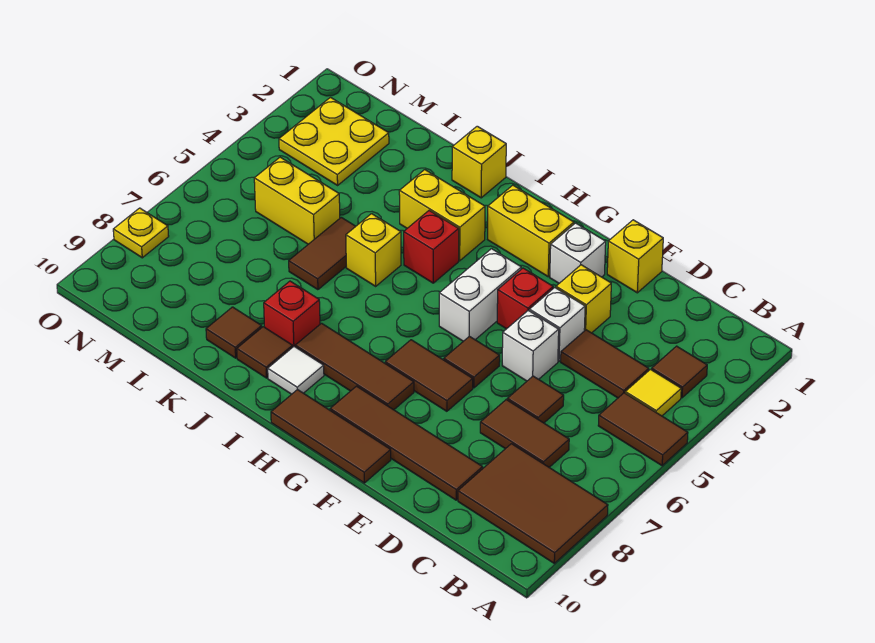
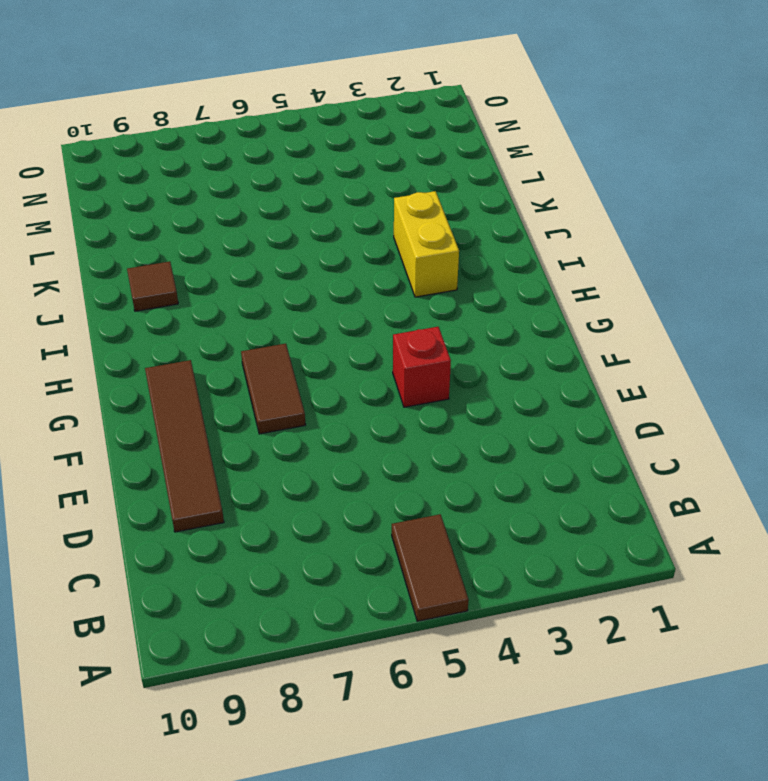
none -> brown tile A8:C9 level 1
none -> brown tile B3 level 1
none -> yellow tile B4 level 1
none -> brown tile C4:D4 level 1

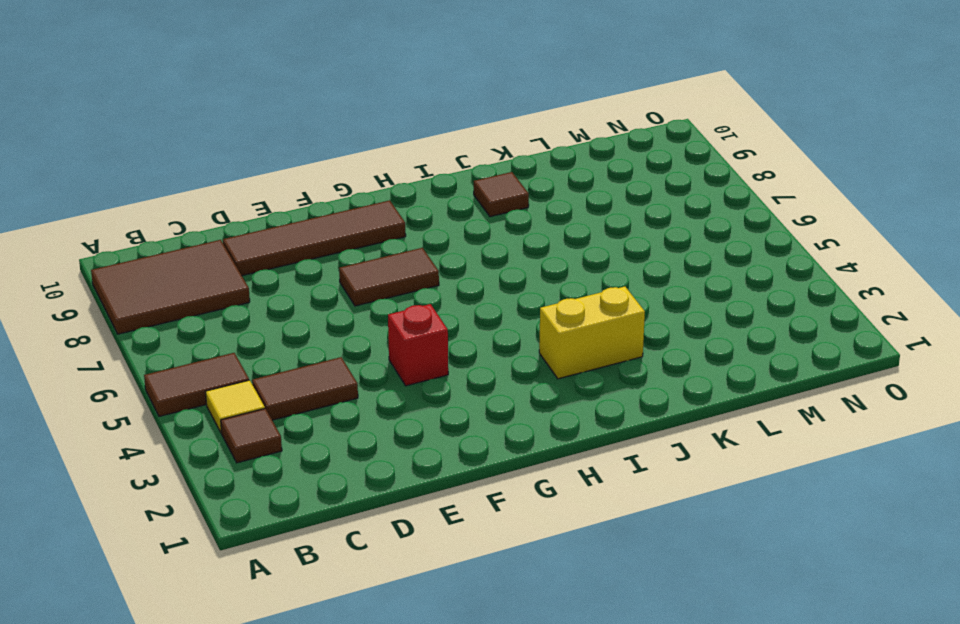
none -> brown tile C7:D7 level 1
none -> brown tile D6 level 1
none -> yellow brick E1 level 1
none -> yellow brick E3 level 1

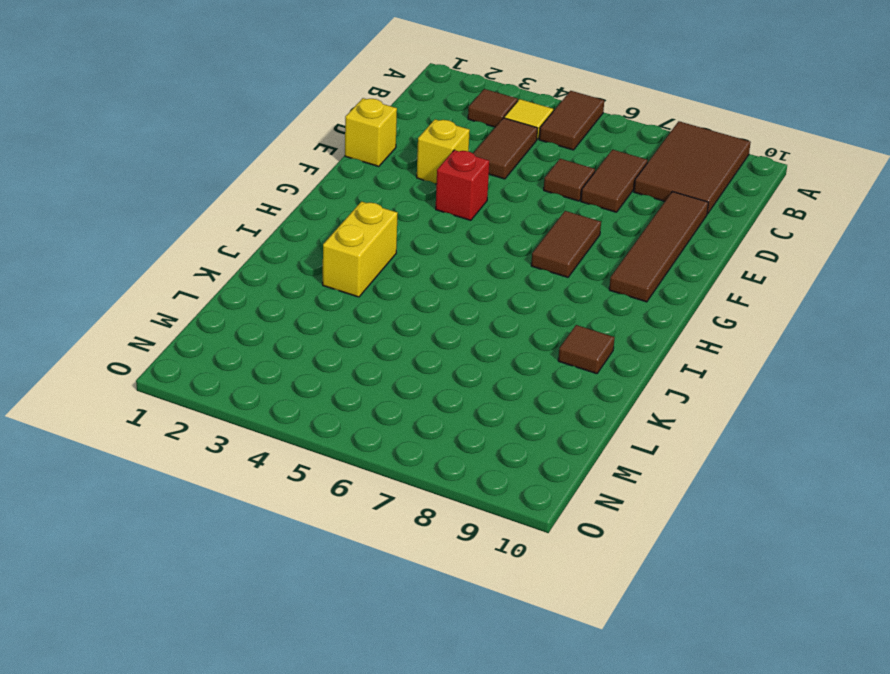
none -> white brick E4 level 1
none -> white brick E5 level 1
none -> white brick F2 level 1
none -> brown tile F6 level 1

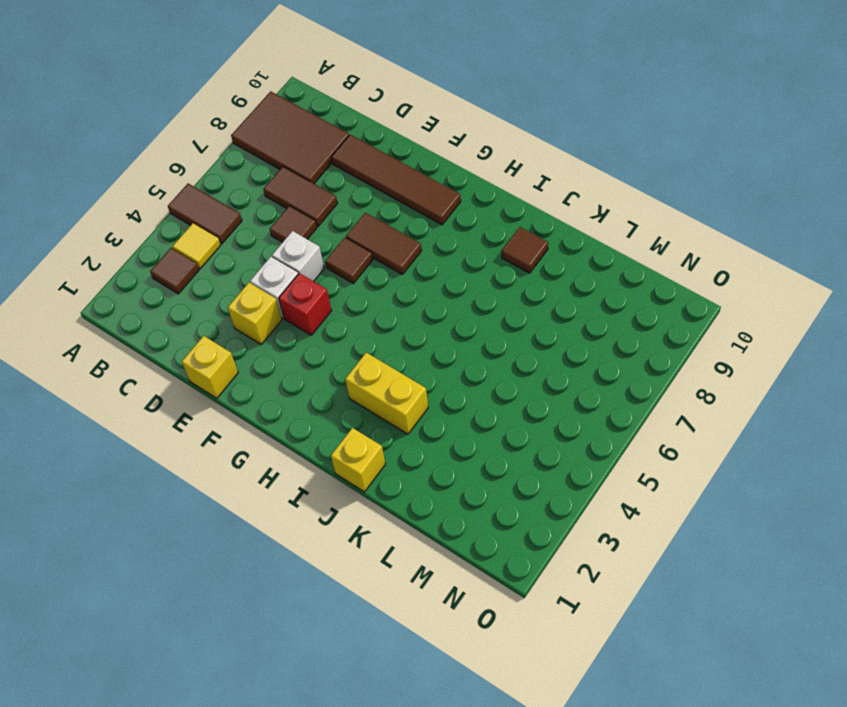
none -> brown tile C4:D4 level 1
none -> white brick F2 level 1
none -> brown tile F10:H10 level 1
none -> yellow brick G2:H2 level 1

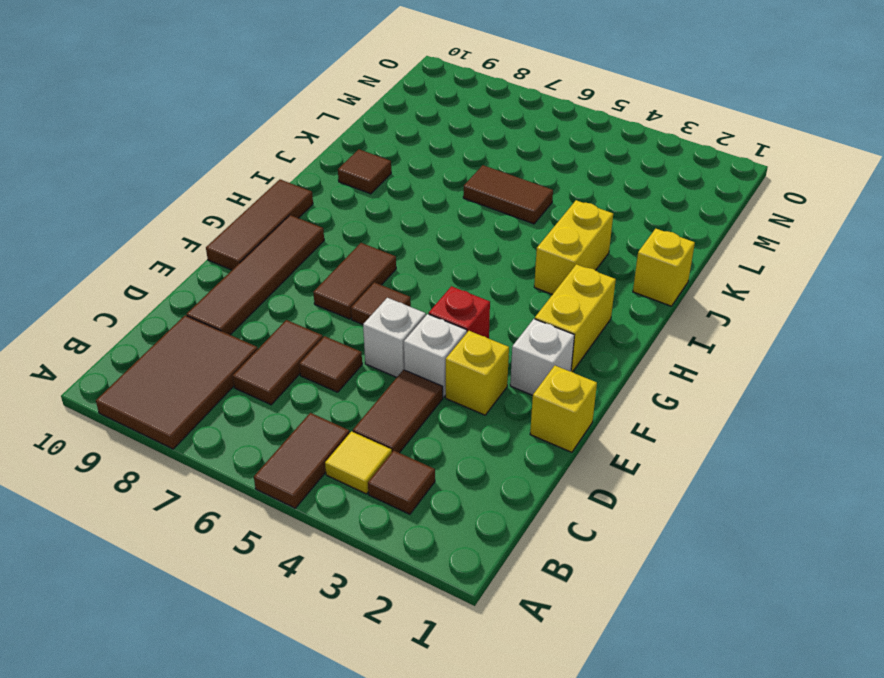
none -> white brick G4:G5 level 1
none -> brown tile G8:I8 level 1
none -> red brick I4 level 1
none -> white tile I9 level 1

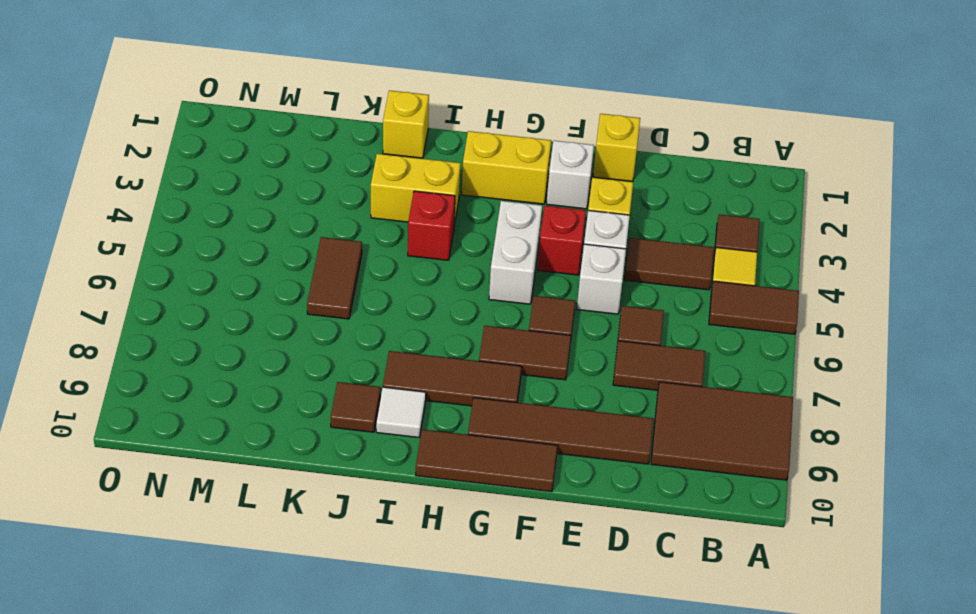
none -> yellow brick J5 level 1
none -> red brick J8 level 1
none -> brown tile K9 level 1
none -> yellow brick L5:M5 level 1

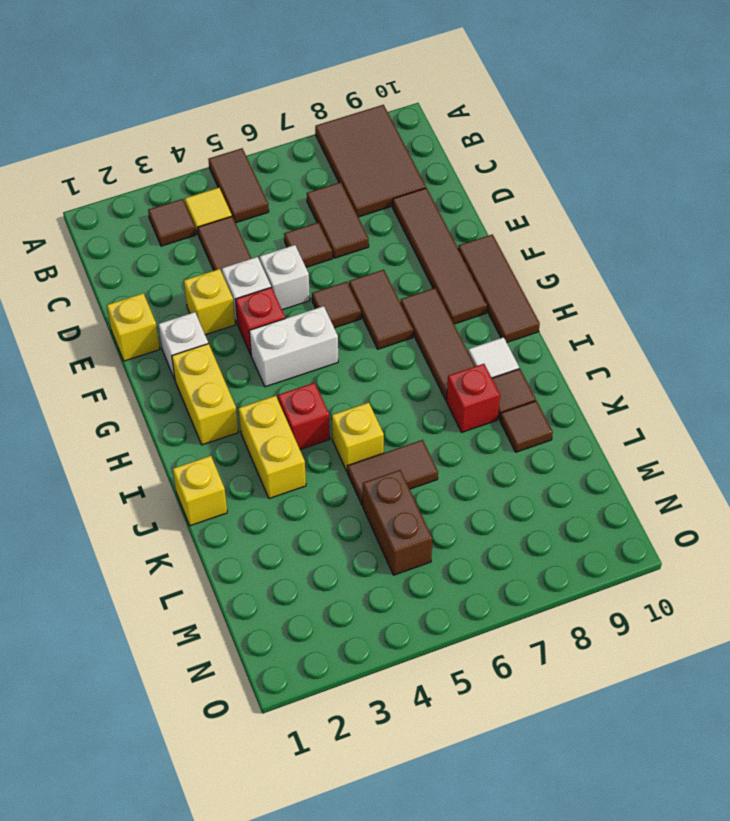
brown brick L5:M5 level 1 -> yellow brick L5:M5 level 1
none -> yellow plate M2:N3 level 1
none -> yellow plate O8 level 1

